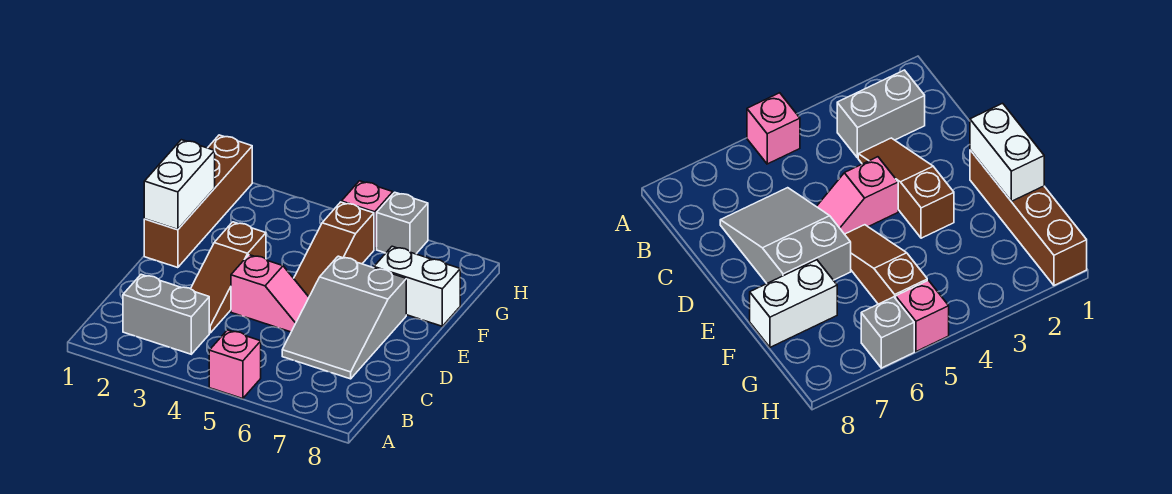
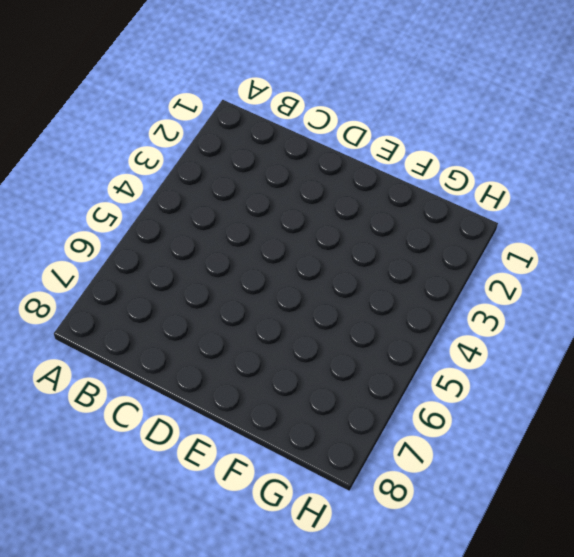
none -> pink brick A5 level 1
none -> grey brick B2:B3 level 1

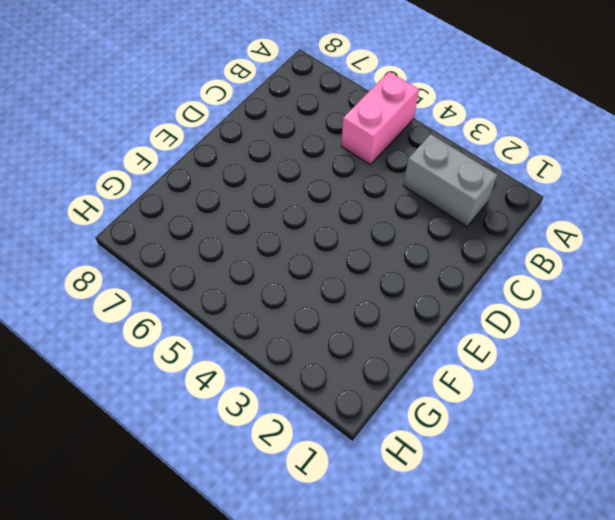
pink brick A5:B5 level 1 -> pink brick A5 level 1
none -> brown slope C3:E3 level 1 top E
none -> grey slope C6:E7 level 1 top E

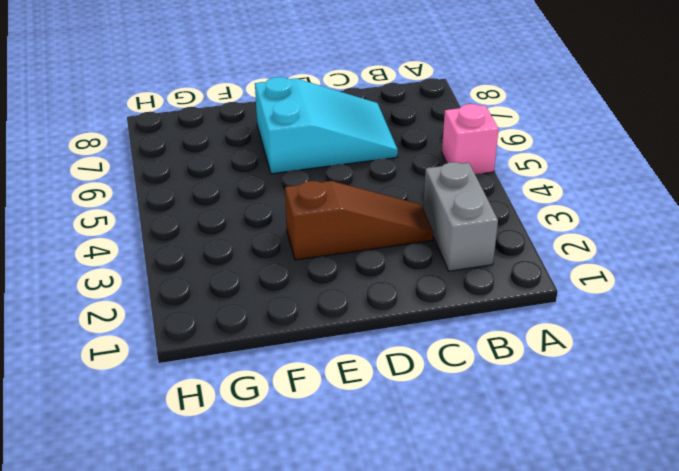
cyan slope C6:E7 level 1 top E -> grey slope C6:E7 level 1 top E
none -> pink slope D4:D5 level 1 top 4
none -> brown brick E1:H1 level 1

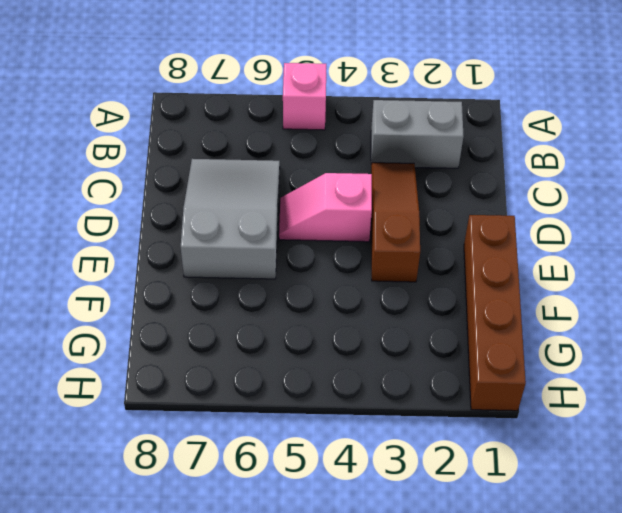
none -> brown slope E5:G5 level 1 top G
none -> white brick F7:F8 level 1

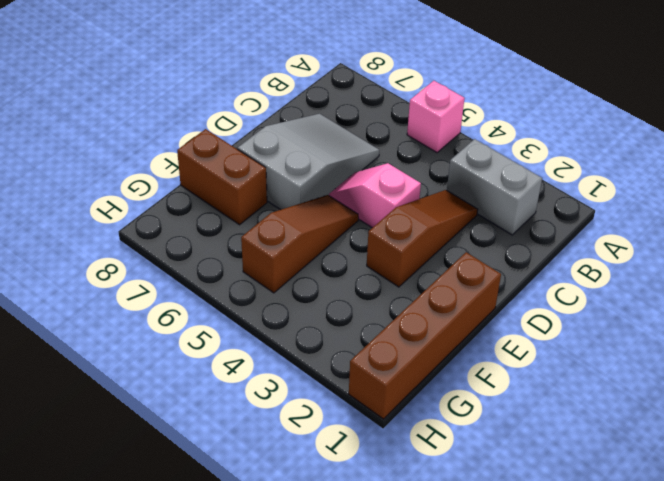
brown brick F7:F8 level 1 -> white brick F7:F8 level 1
none -> pink brick H5 level 1
none -> grey brick H6 level 1

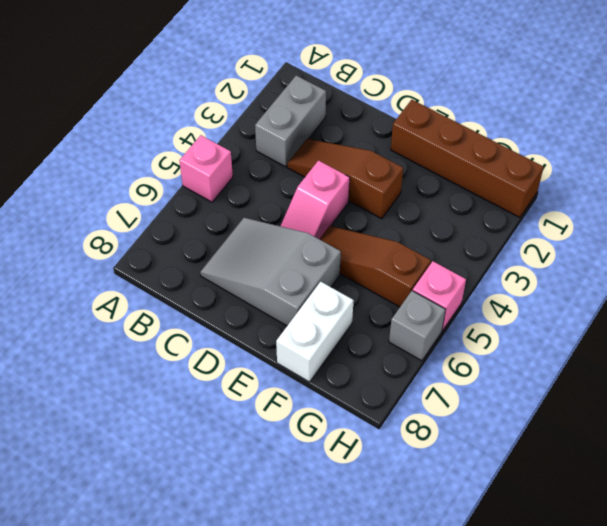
none -> white brick E1:F1 level 2

